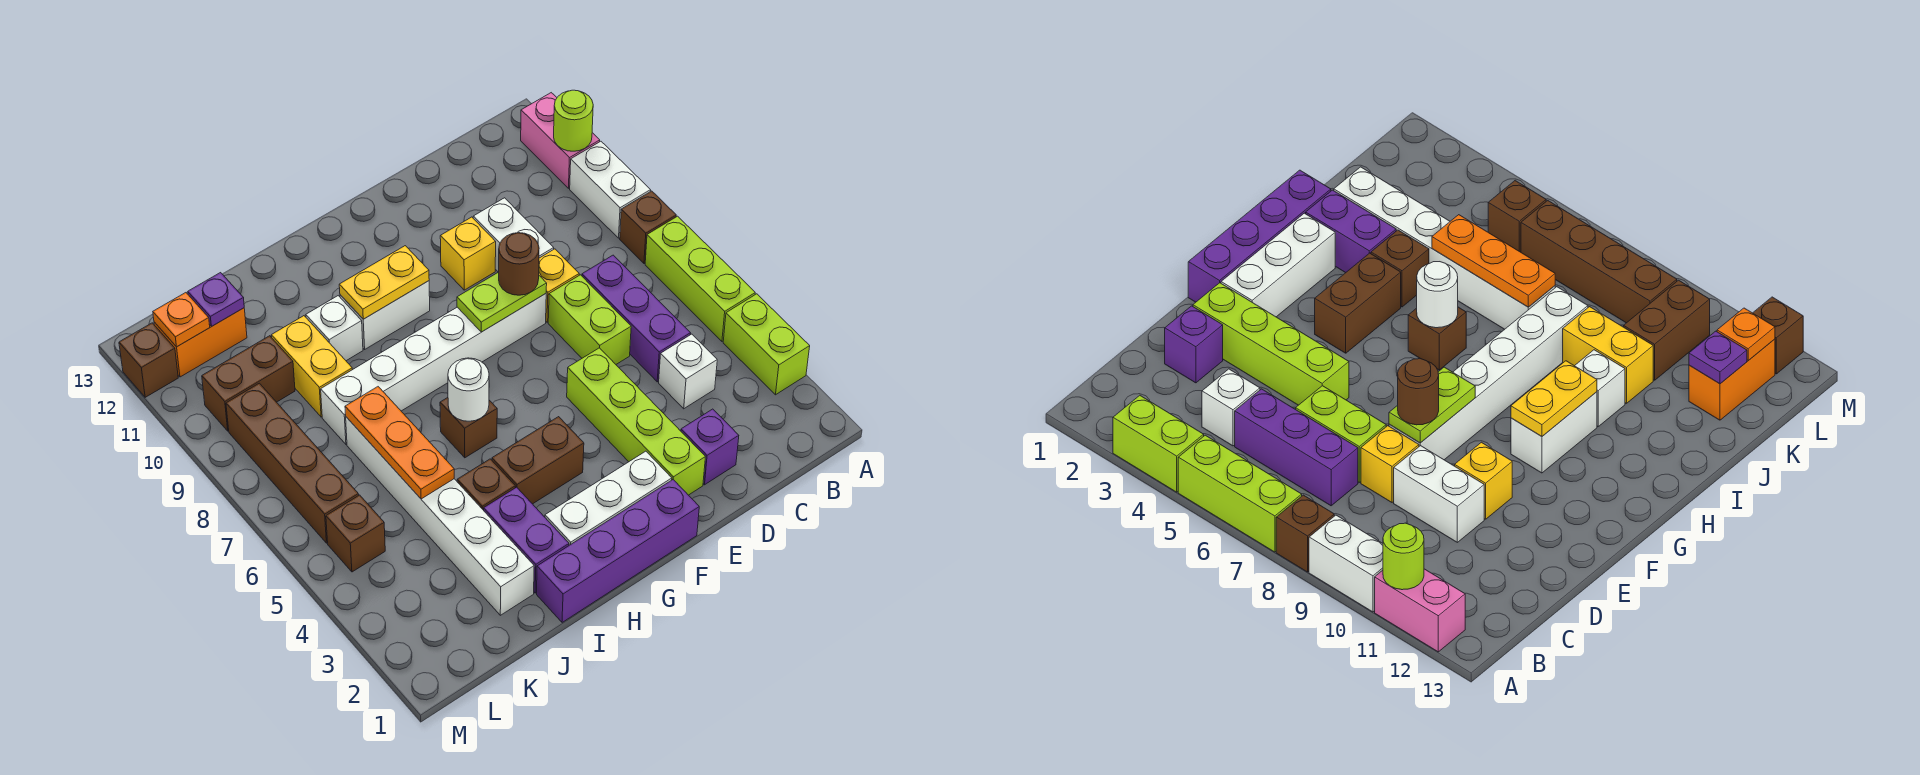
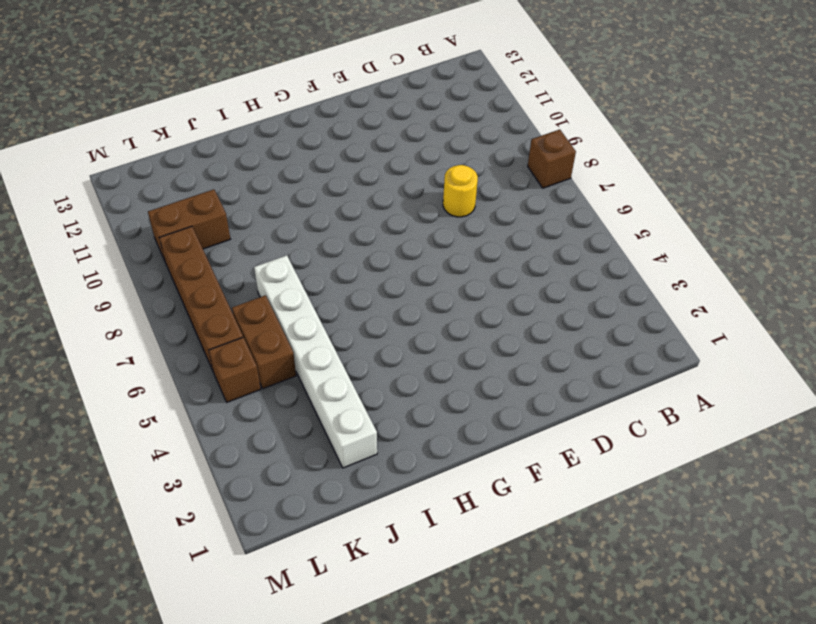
yellow round brick D8 level 1 -> yellow brick D8 level 1
brown brick K5:K6 level 1 -> brown brick G4:H4 level 1
none -> lime brick A3:A4 level 1
none -> lime brick A5:A7 level 1
none -> white brick A9:A10 level 1
none -> pink brick A11:A12 level 1

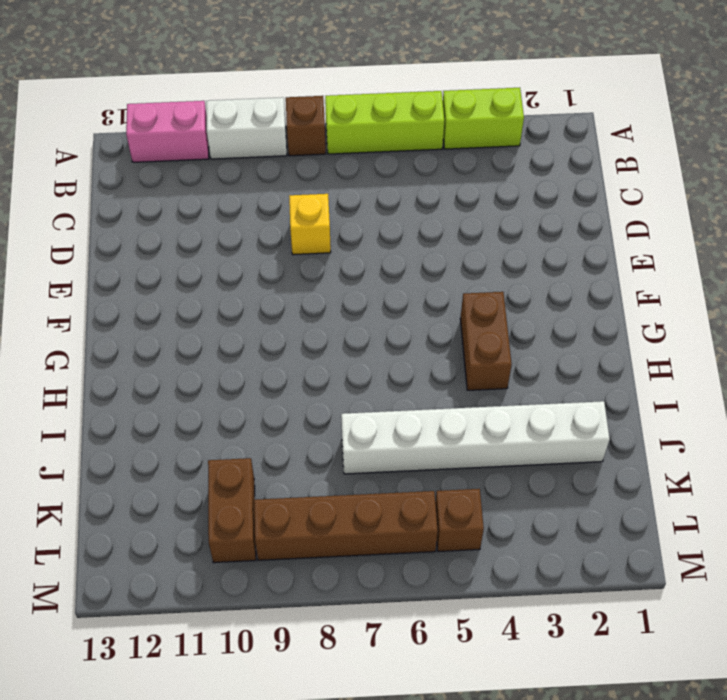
none -> white brick C4 level 1
none -> purple brick C5:C7 level 1
none -> purple brick D2 level 1
none -> lime brick D6:D7 level 1

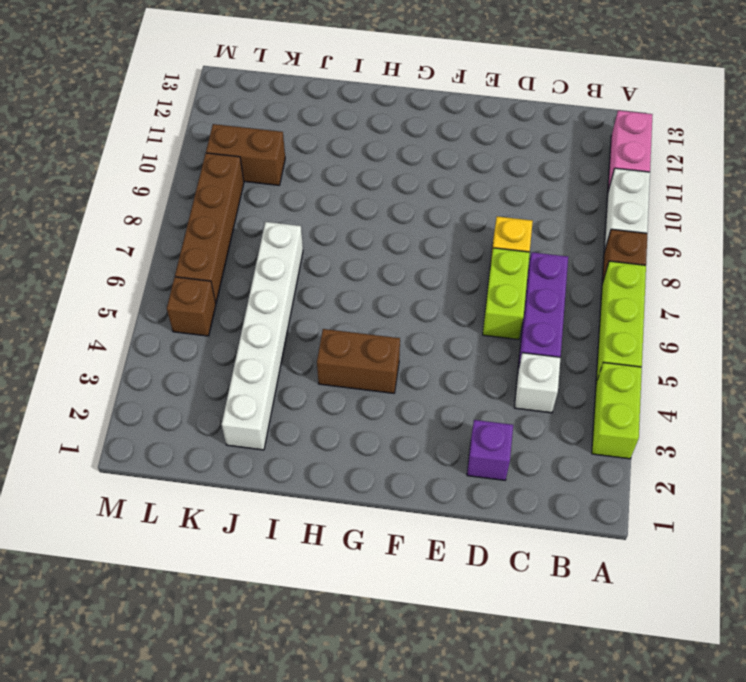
none -> white brick D9:D10 level 1
none -> lime brick E2:E5 level 1
none -> white brick E8:J8 level 1
none -> yellow brick E10 level 1

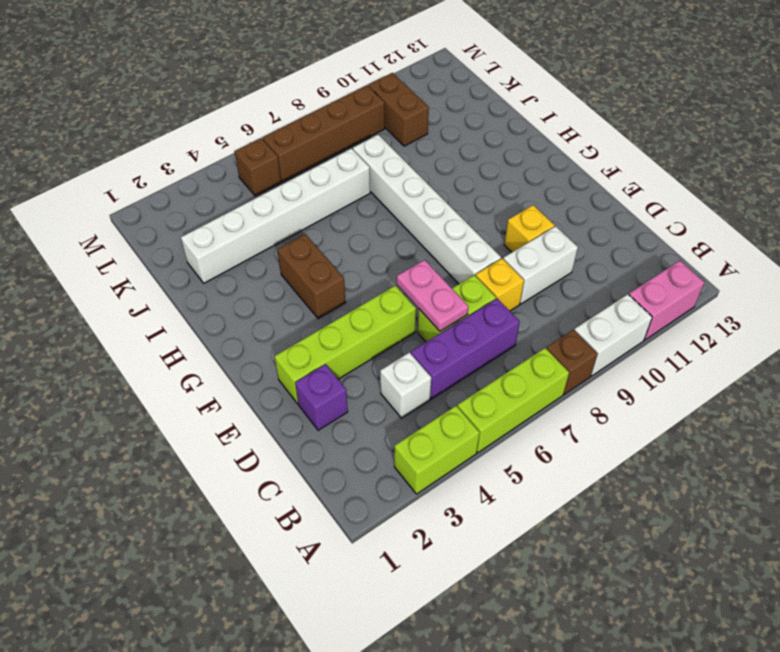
pink plate D6:E6 level 2 -> none
none -> purple brick F1:I1 level 1
none -> white brick F2:H2 level 1
none -> white brick G10:H10 level 1
none -> brown brick H6 level 1

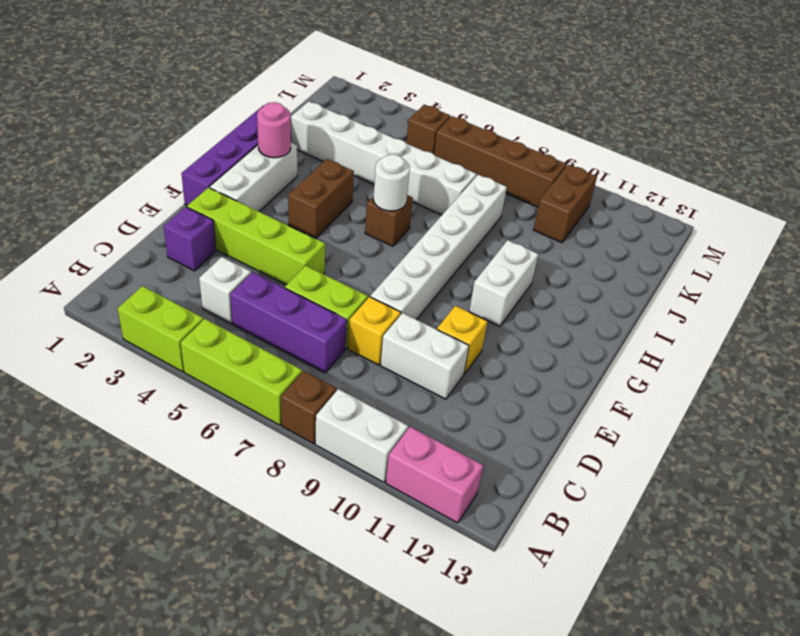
pink round brick H2 level 2 -> none
none -> purple brick I2:I3 level 1
none -> brown brick I4 level 1
none -> white brick I10 level 1
none -> yellow brick J9:J10 level 1

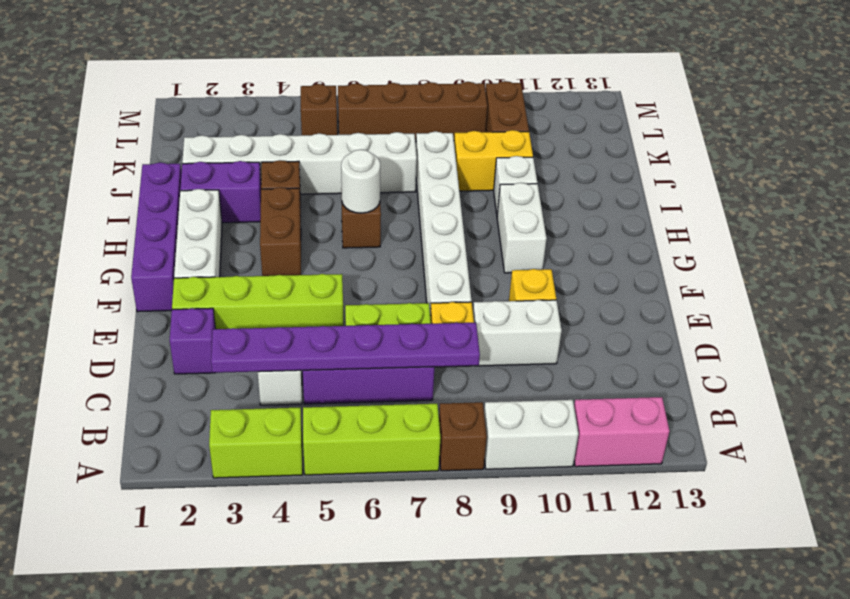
purple plate C3:C8 level 2 -> none
none -> orange brick K12:L12 level 1
none -> brown brick M12 level 1
none -> lime round brick A11 level 2
none -> lime plate E8:F8 level 2

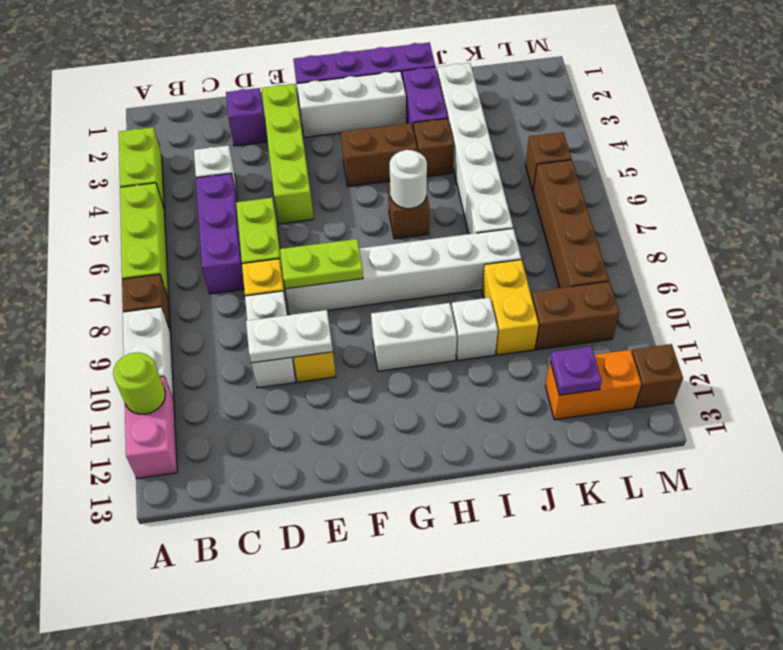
white plate D10:E10 level 2 -> none
none -> yellow plate G10:H10 level 2
none -> orange plate J5:J7 level 2
none -> orange plate L12 level 2
none -> brown round brick E8 level 3

